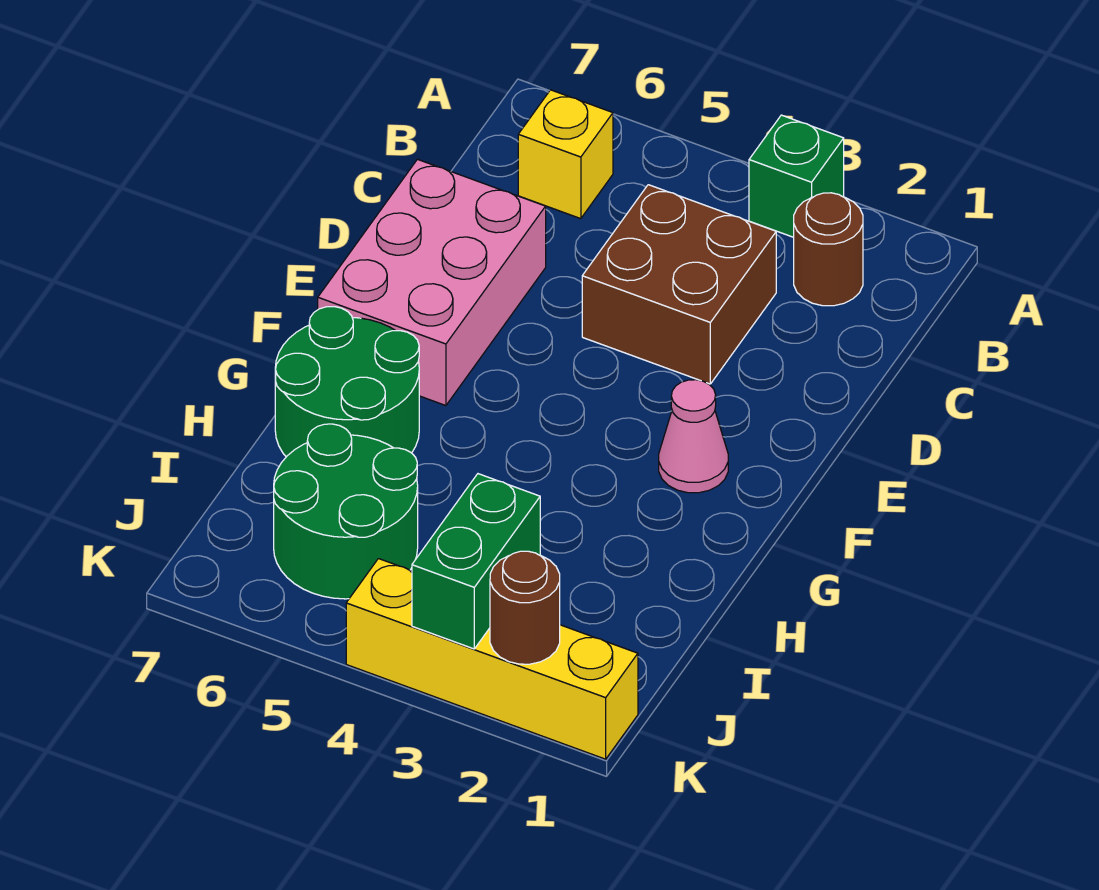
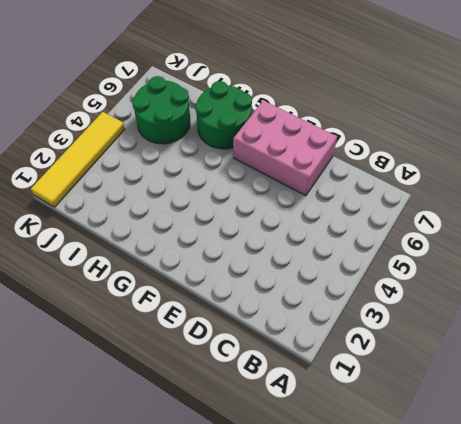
yellow tile K1:K4 level 1 -> yellow brick K1:K4 level 1
none -> green brick A3 level 1
none -> brown round brick B2 level 1

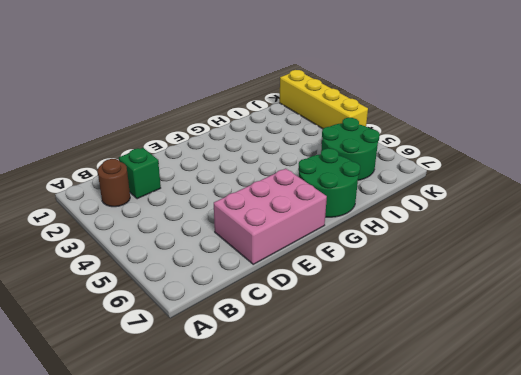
green brick C2 level 1 -> green brick A3 level 1
none -> yellow brick B6 level 1
none -> brown brick C3:D4 level 1

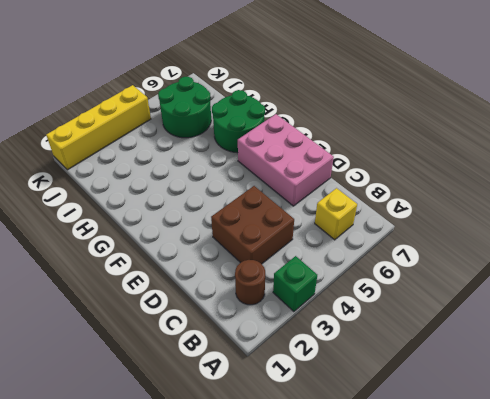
none -> pink cone F2 level 1
none -> green brick J3:K3 level 2

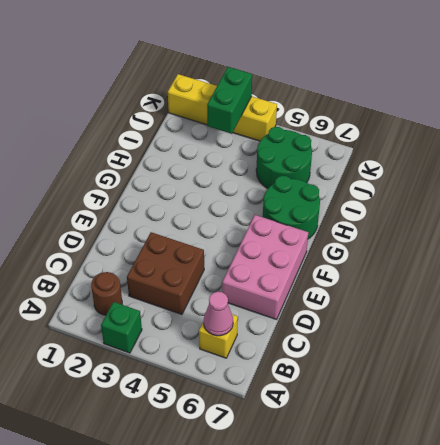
pink cone B6 level 2 -> pink cone F2 level 1
none -> brown round brick K2 level 2

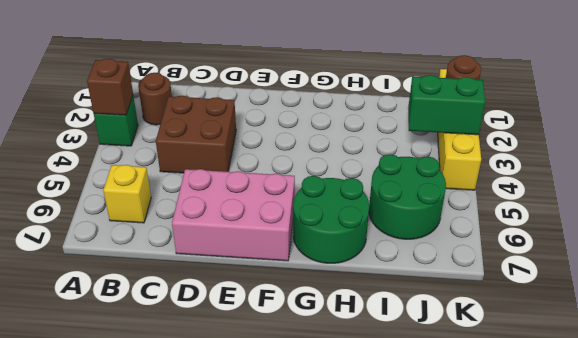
brown brick A3 level 2 -> none
none -> pink cone F2 level 1

